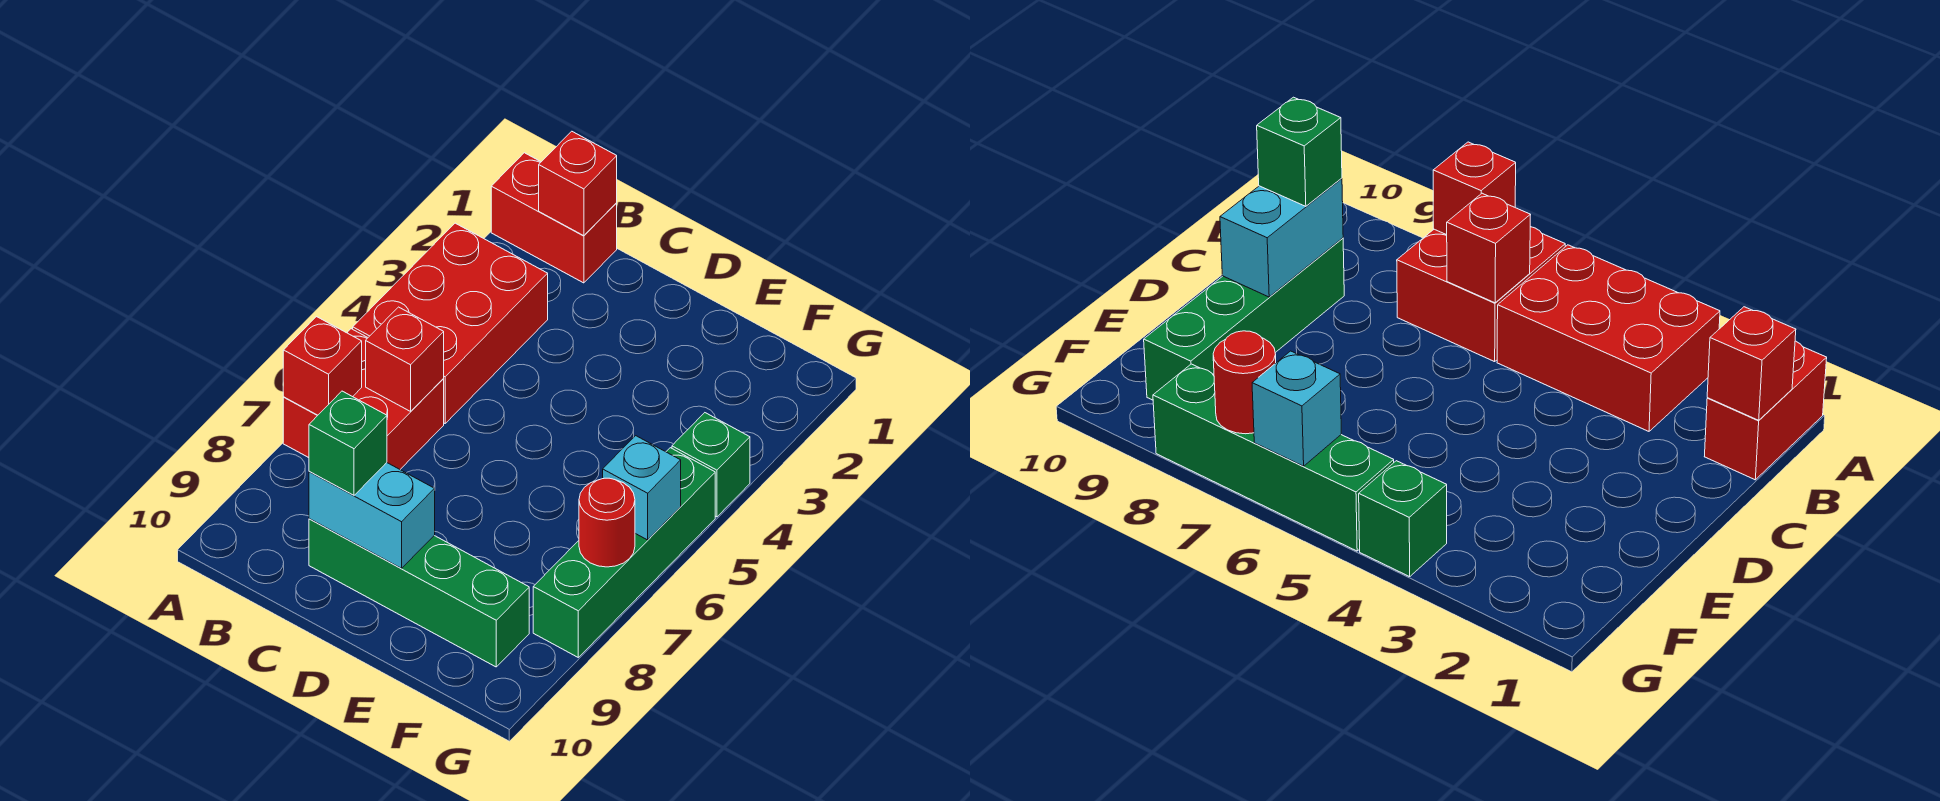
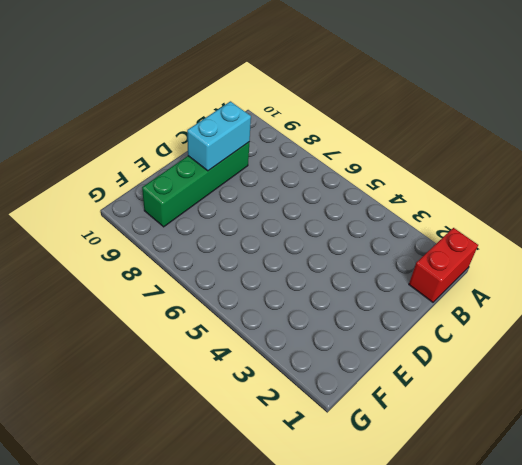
none -> red brick A3:B5 level 1
none -> red brick A6:B7 level 1
none -> green brick G4 level 1

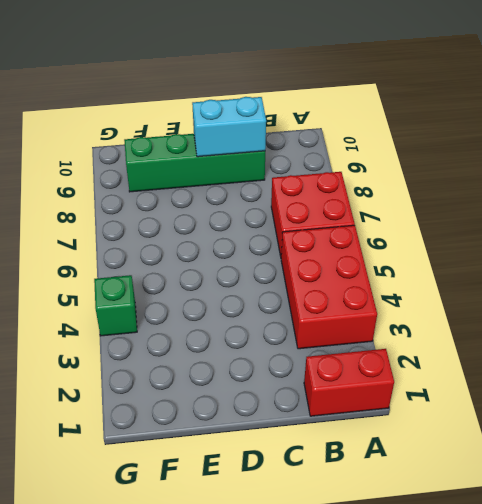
none -> green brick G5:G8 level 1
none -> red brick A7 level 2
none -> red brick B1 level 2

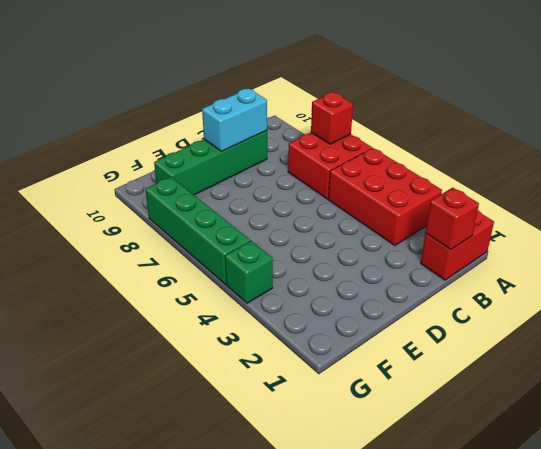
none -> red brick B6 level 2
none -> cyan brick G6 level 2
none -> red round brick G7 level 2

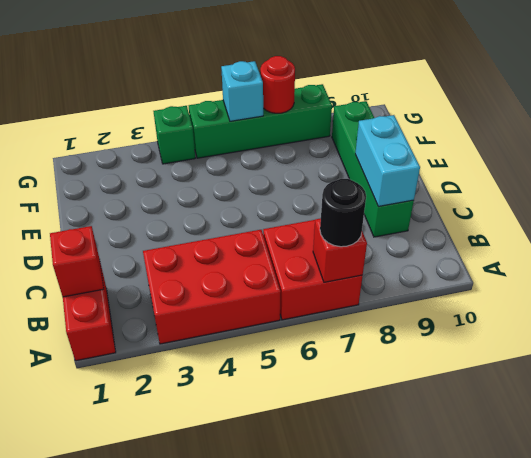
black round brick A7 level 3 -> none
none -> red brick B6 level 2
none -> green brick C9 level 3

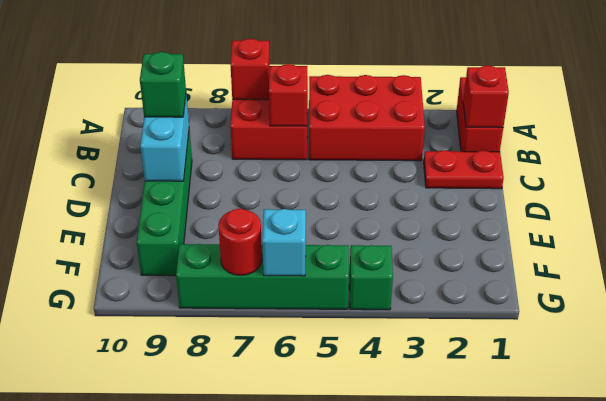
red plate C1:C2 level 1 -> none

